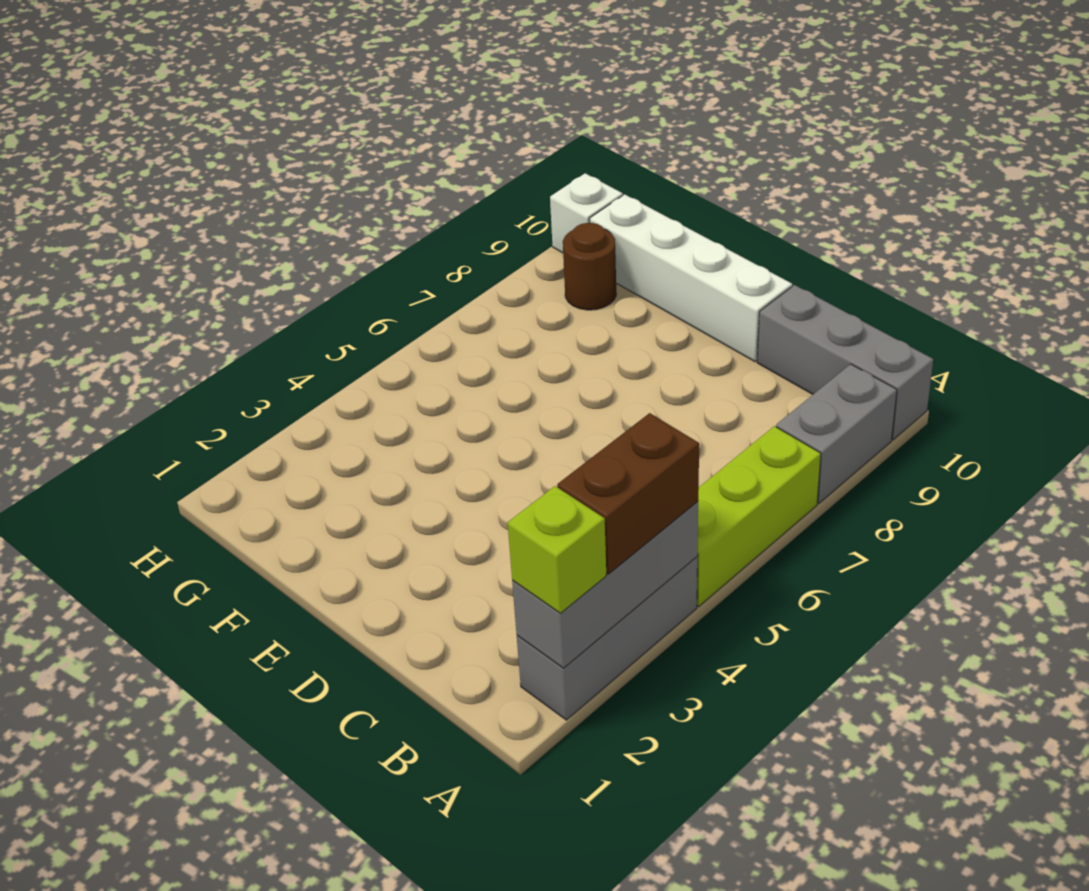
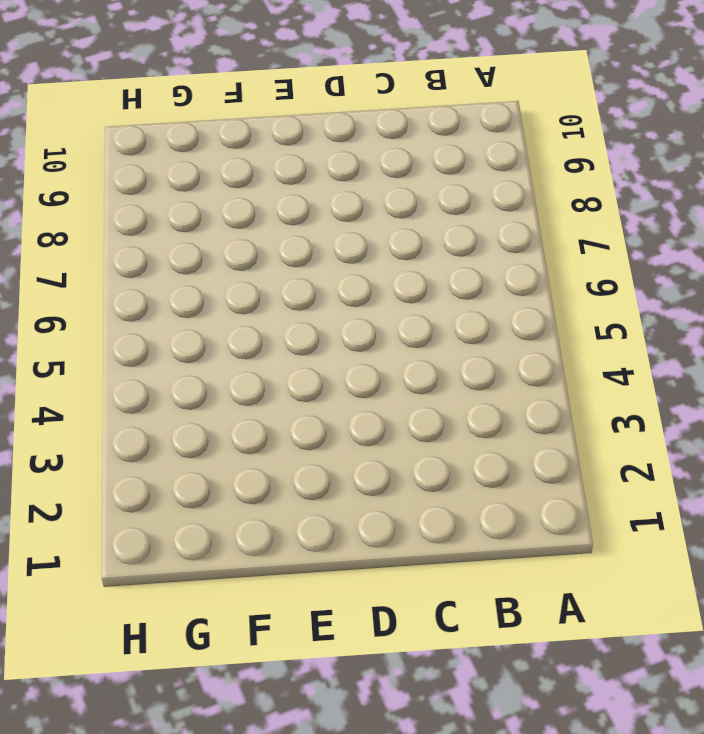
none -> grey brick A2:A4 level 1
none -> lime brick A5:A7 level 1

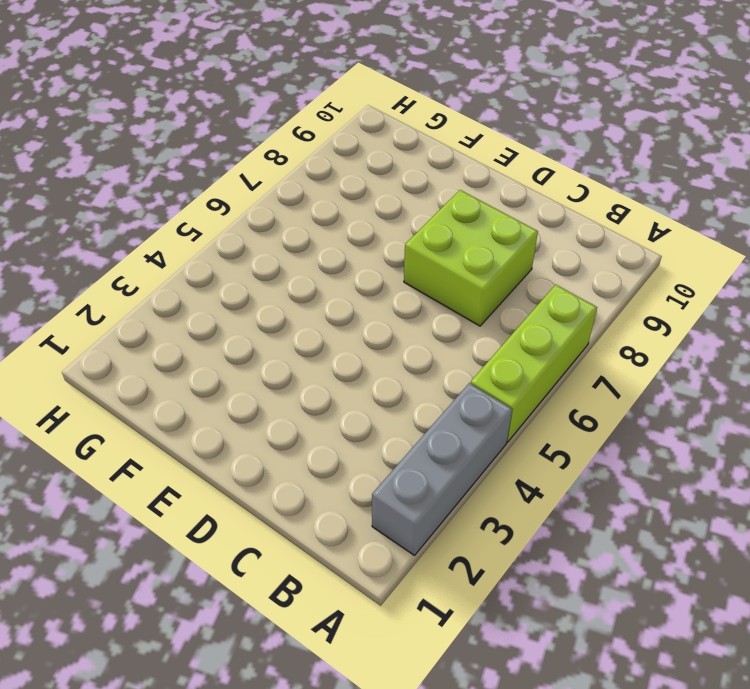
lime brick C7:D8 level 1 -> none
none -> grey brick A8:A9 level 1
none -> grey brick A10:C10 level 1

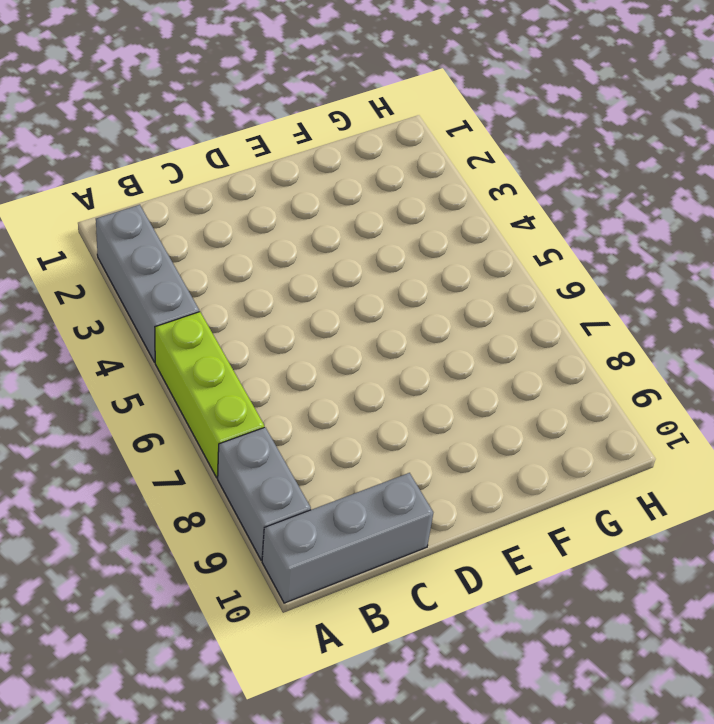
none -> white brick D10:G10 level 1
none -> brown round brick G9 level 1

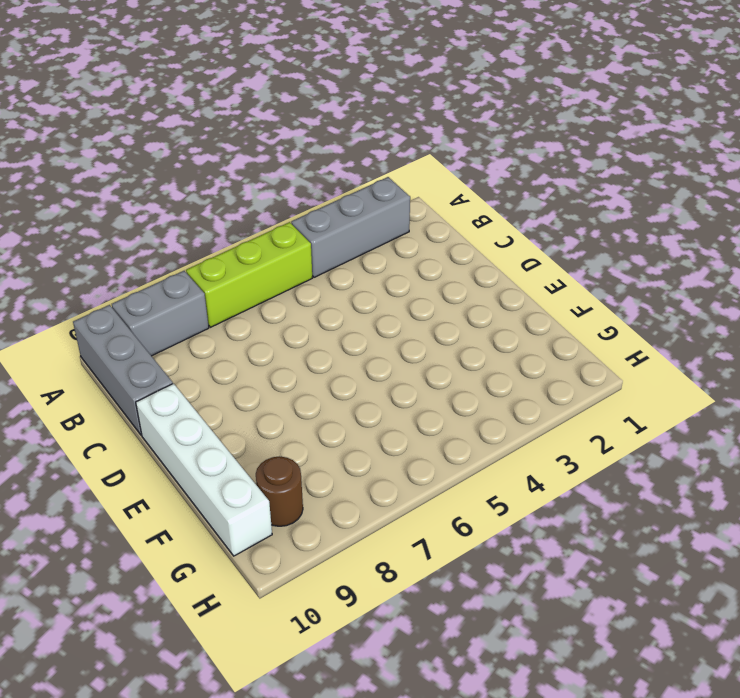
none -> white brick H10 level 1
none -> grey brick A2:A4 level 2

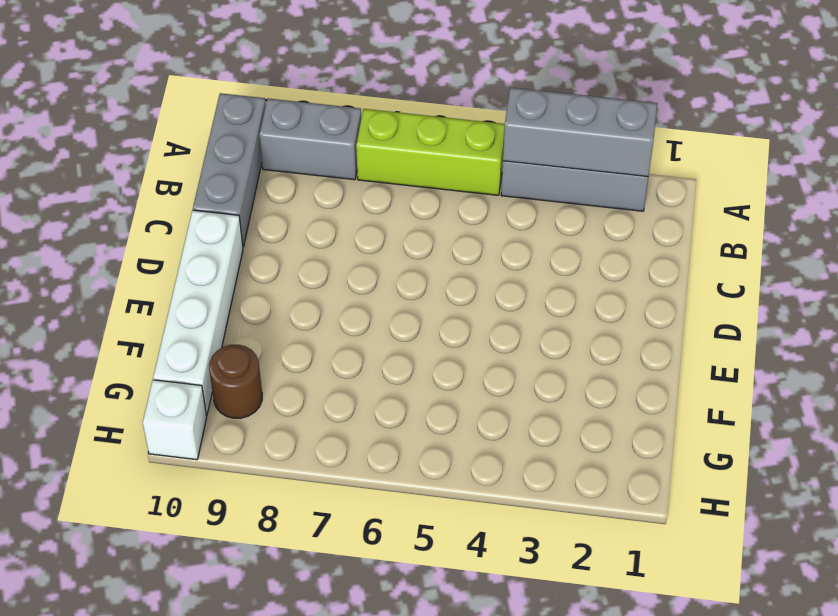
none -> lime brick A2 level 3
none -> brown brick A3:A4 level 3

